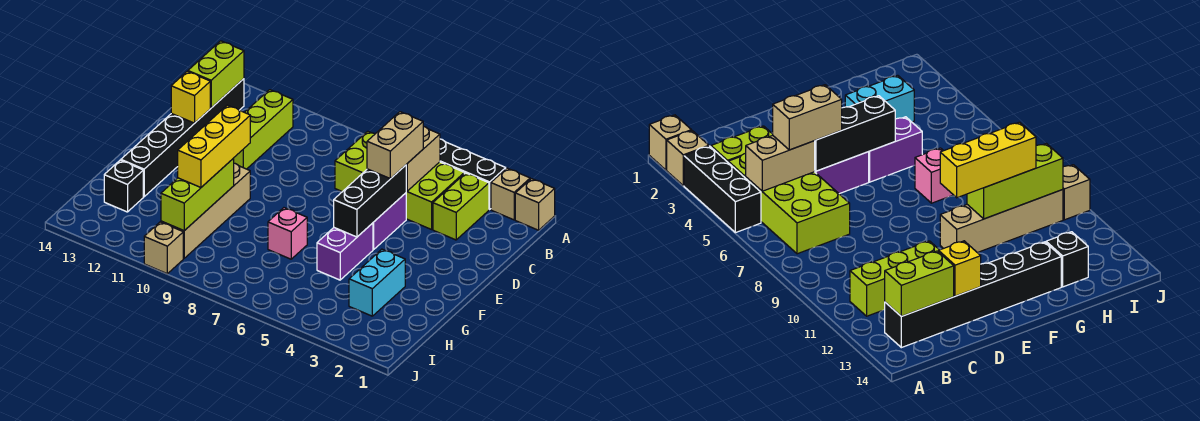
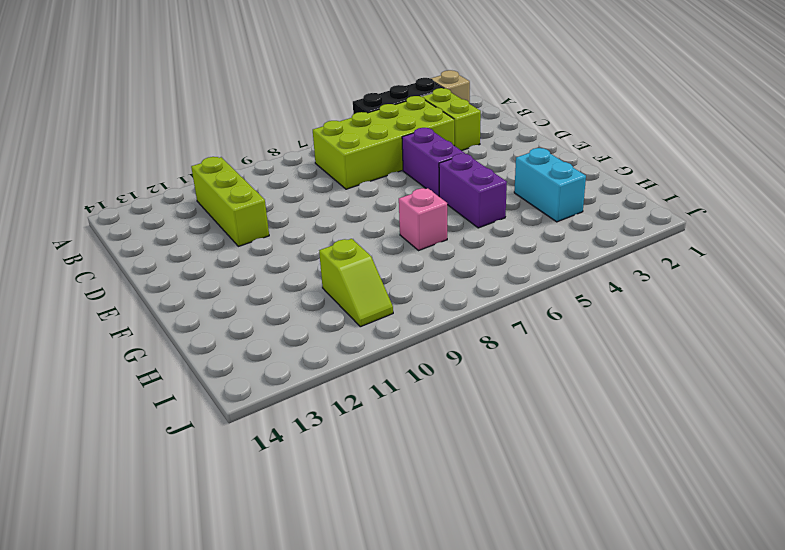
lime slope H10:I10 level 1 top H -> tan brick F10:I10 level 1
none -> tan brick A1 level 1
none -> black brick B13:G13 level 1
none -> black brick H13 level 1

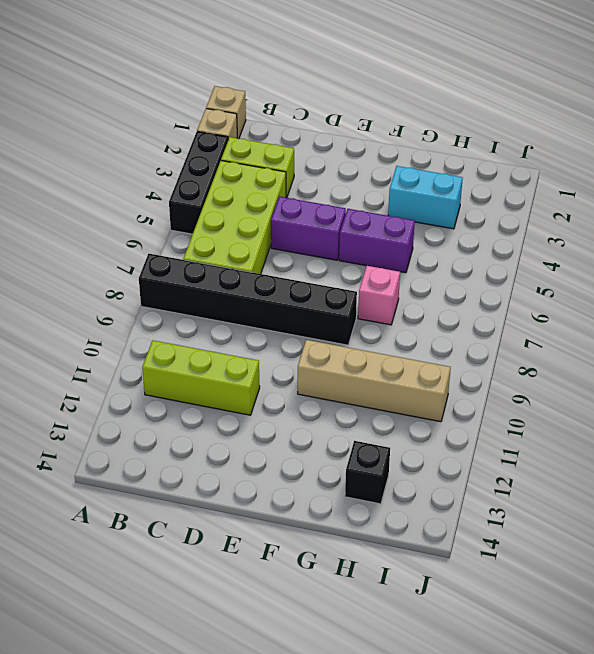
black brick A8:F8 level 1 -> black brick B13:G13 level 1
none -> tan brick J10 level 1
none -> tan brick B5:C5 level 2
none -> lime brick B13:C13 level 2

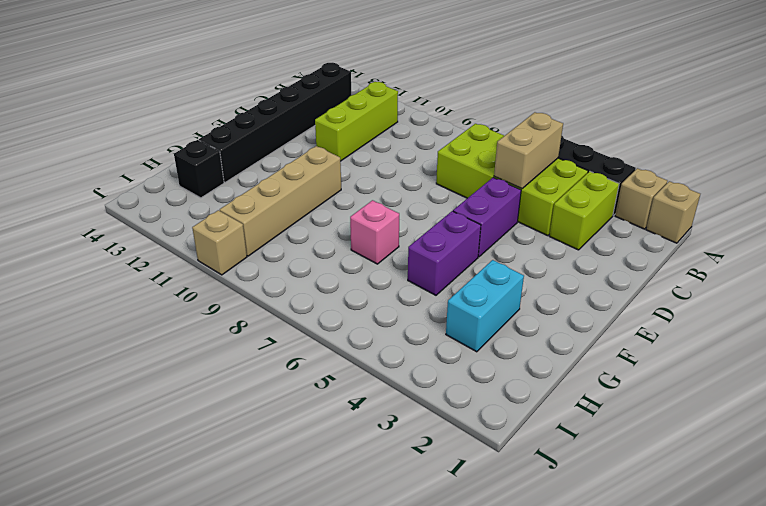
none -> lime brick B13:C13 level 2
none -> black brick D5:F5 level 2
none -> yellow brick D13 level 2

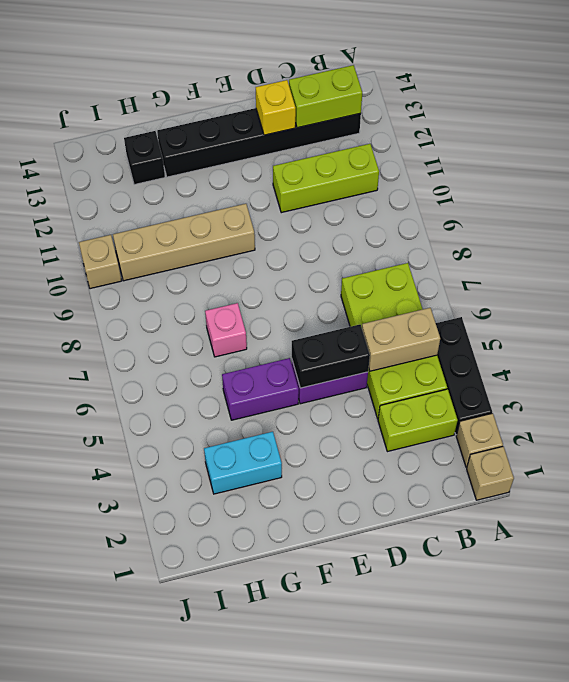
black brick D5:E5 level 2 -> black brick D5:F5 level 2
none -> lime brick G10:I10 level 2
none -> tan brick C5:D5 level 3
none -> yellow brick F10:H10 level 3

